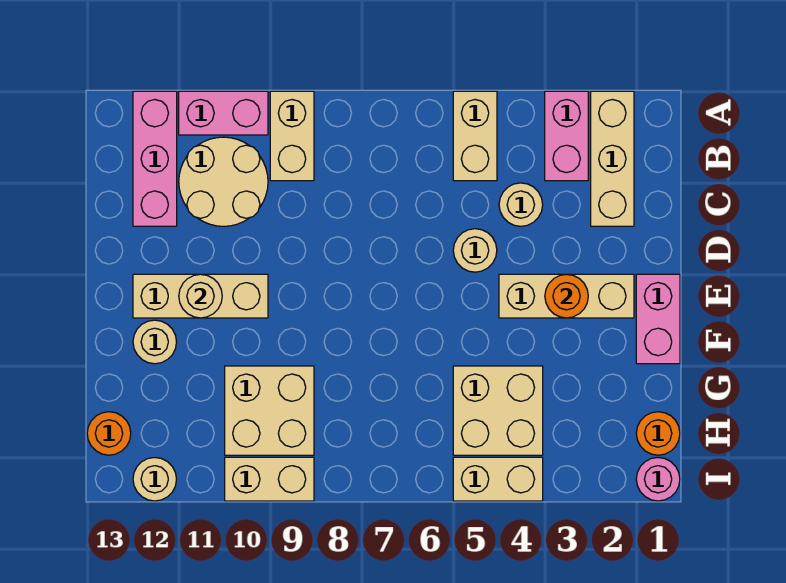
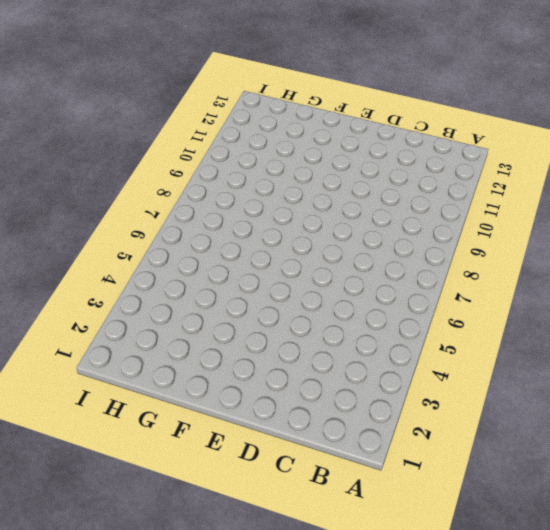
none -> tan brick A2:C2 level 1
none -> pink brick A3:B3 level 1
none -> tan brick A5:B5 level 1

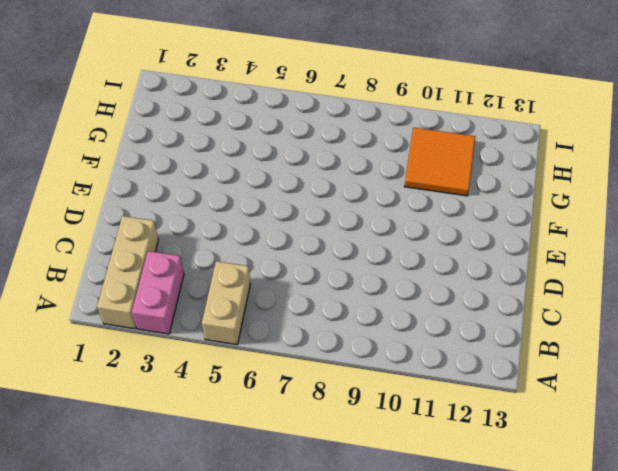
orange tile G10:H11 level 1 -> tan brick G9:H10 level 1
none -> tan brick A9:B9 level 1
none -> pink brick A10:A11 level 1
none -> pink brick A12:C12 level 1

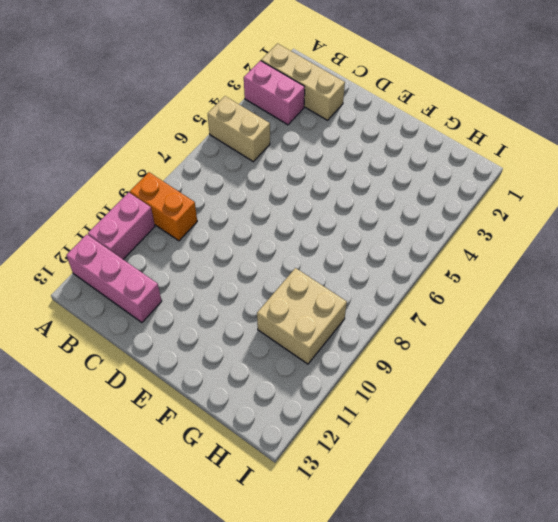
orange brick A9:B9 level 1 -> tan brick A9:B9 level 1
none -> tan round brick B10:C11 level 1
none -> tan round brick C4 level 1
none -> tan round brick D5 level 1

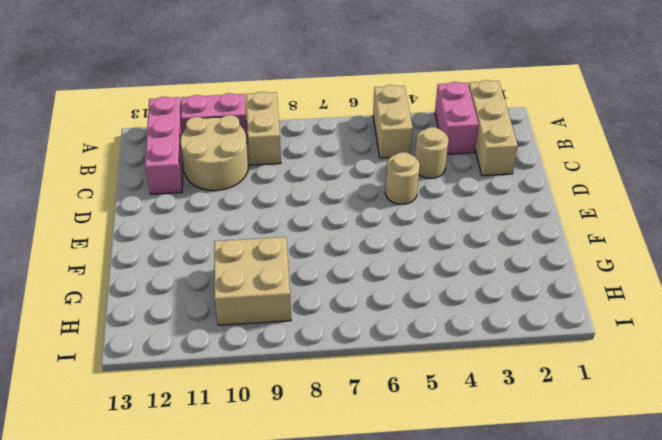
none -> pink brick E1:F1 level 1
none -> tan brick E2:E4 level 1
none -> tan brick E10:E12 level 1

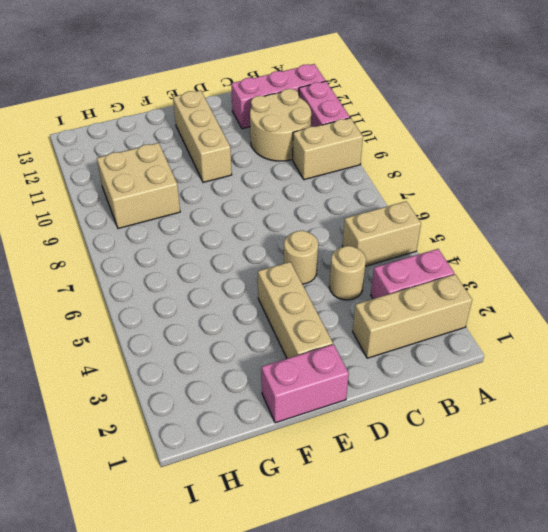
none -> tan round brick F12 level 1
none -> tan brick G4:H5 level 1
none -> orange round brick H1 level 1

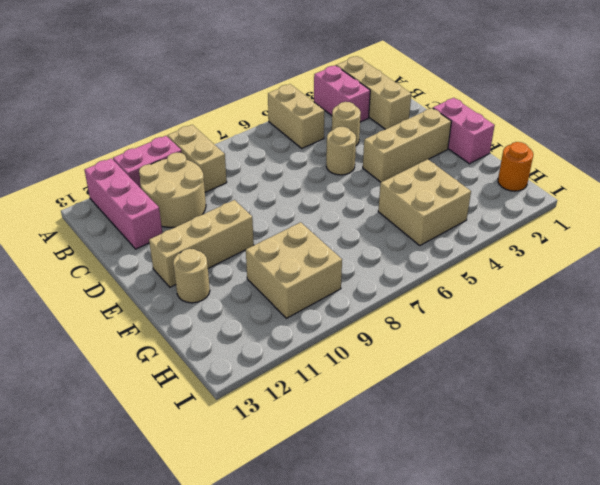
none -> orange round brick H13 level 1
none -> pink round brick I1 level 1
none -> tan brick I4:I5 level 1

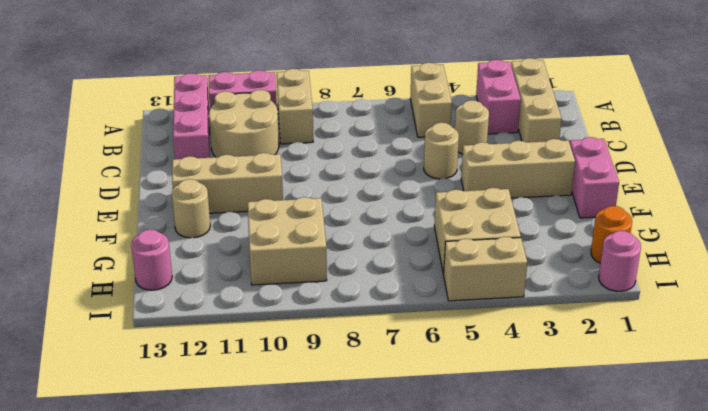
pink round brick H13 level 1 -> orange round brick H13 level 1
none -> tan brick I9:I10 level 1
none -> tan round brick I12 level 1
none -> orange round brick E3 level 2

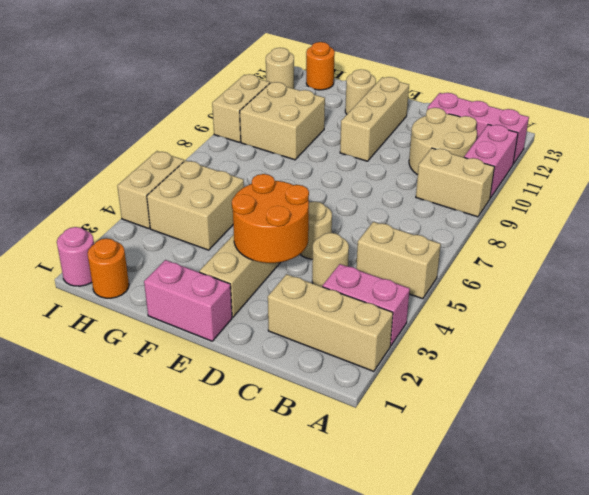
orange round brick D3:E4 level 2 -> orange round brick E3 level 2
none -> tan round brick E11 level 2

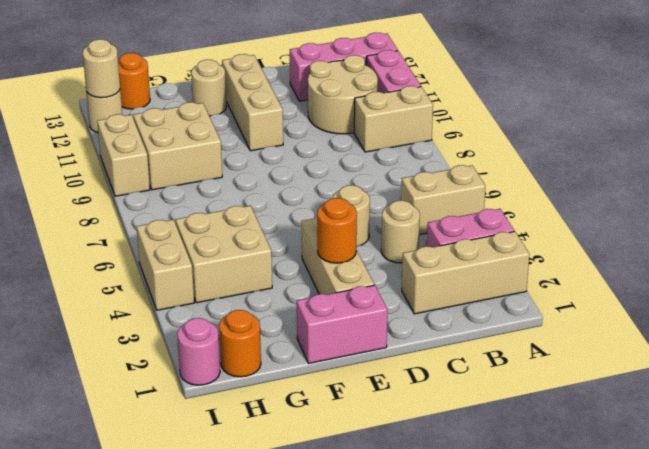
tan round brick I12 level 2 -> tan round brick E11 level 2

